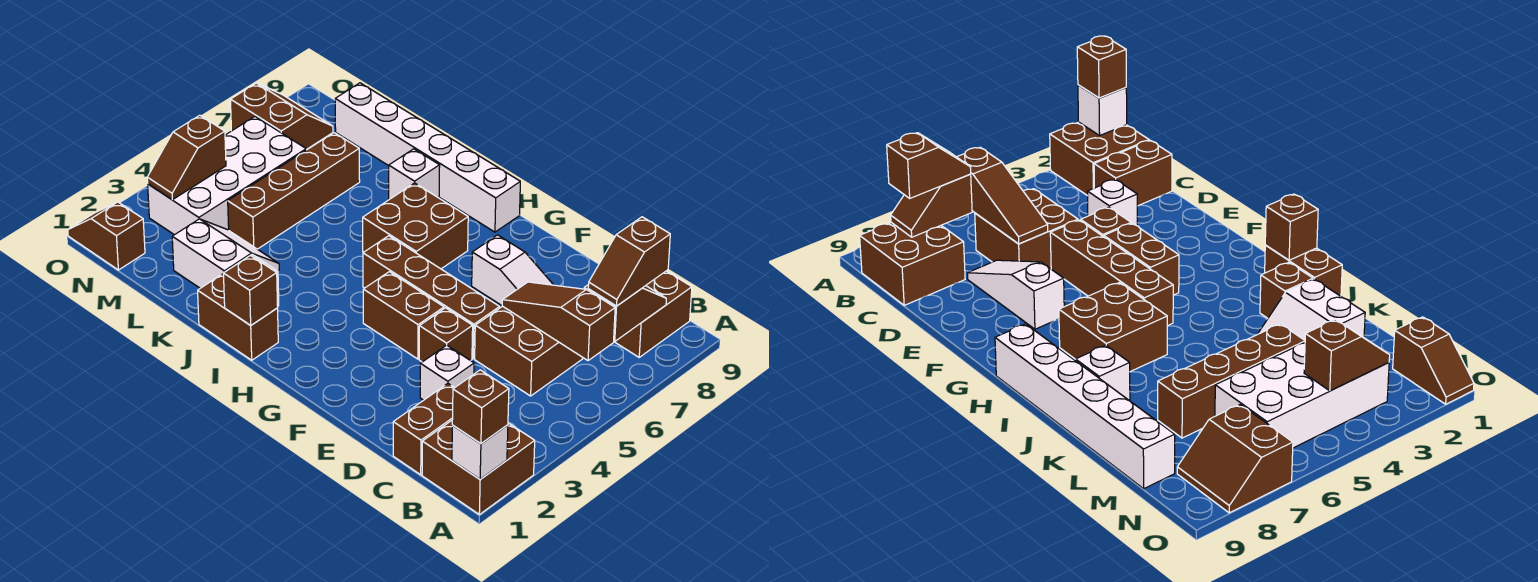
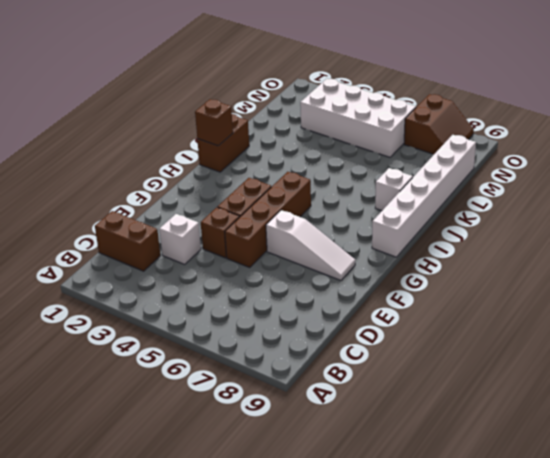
white slope F6:F8 level 1 top 6 -> white slope D7:F7 level 1 top F
none -> brown brick A1:B2 level 1
none -> brown brick B8:C9 level 1
none -> brown brick C5:D6 level 1

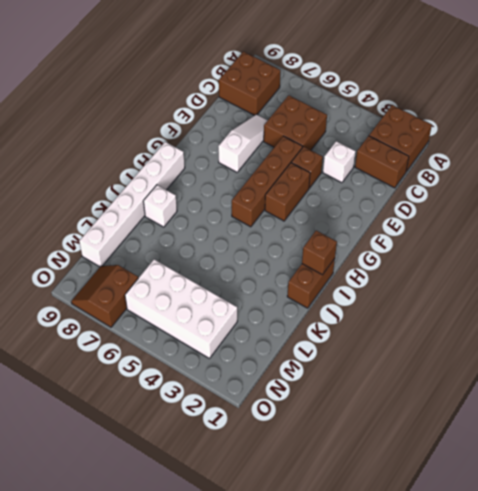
none -> brown brick H6:I7 level 1
none -> brown brick J2 level 1
none -> white slope K2:L3 level 1 top 2

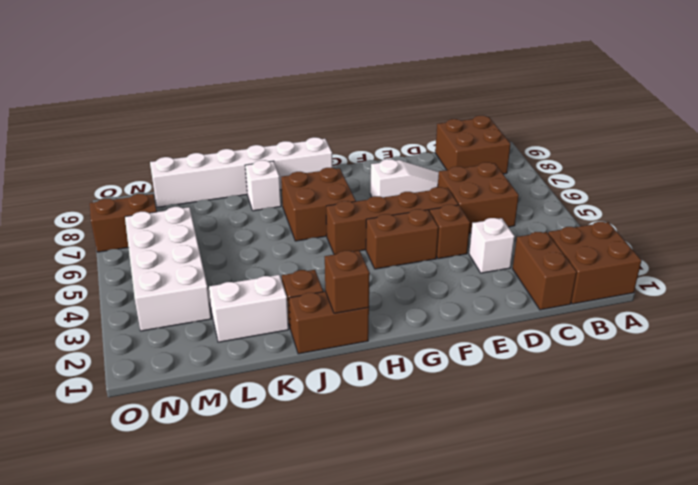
none -> brown brick L4:L7 level 1
none -> brown slope N1:O1 level 1 top N
none -> white brick A1 level 2

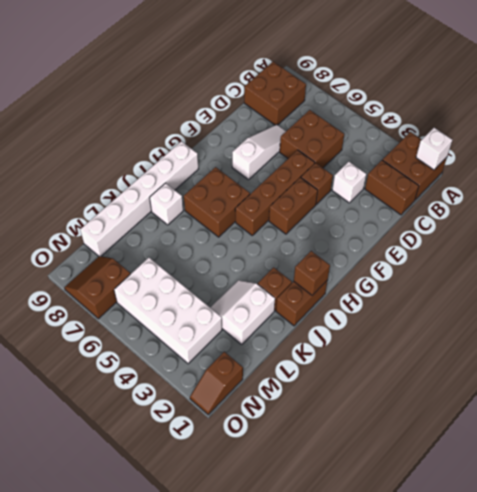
none -> brown brick L4:L7 level 1
none -> brown slope B6:D6 level 2 top B
none -> brown slope B7:B8 level 2 top 7

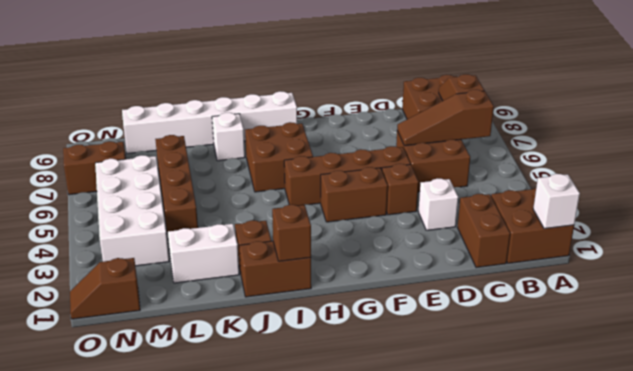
none -> white slope D7:F7 level 1 top F
none -> brown slope N3:N4 level 2 top 4
none -> brown brick A1 level 3

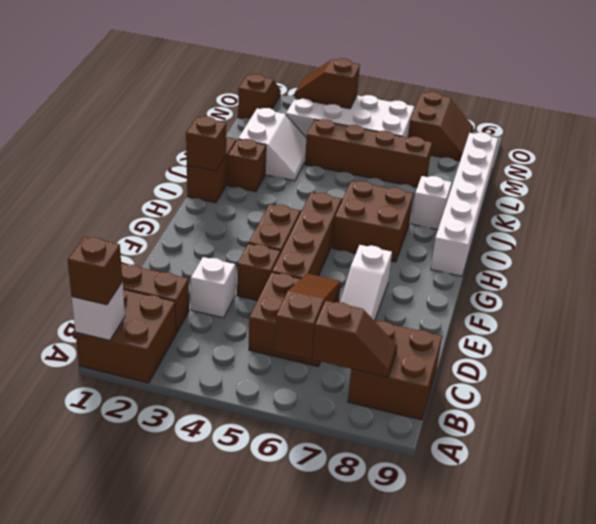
none -> brown slope B7:B8 level 3 top 8

